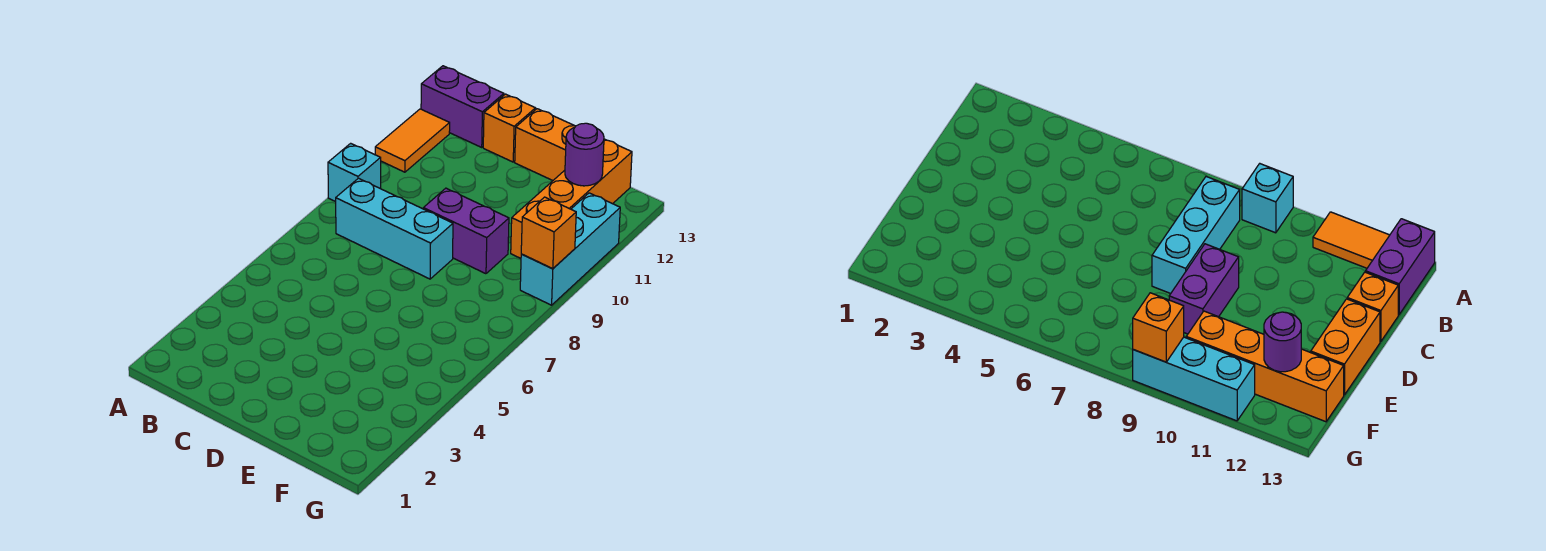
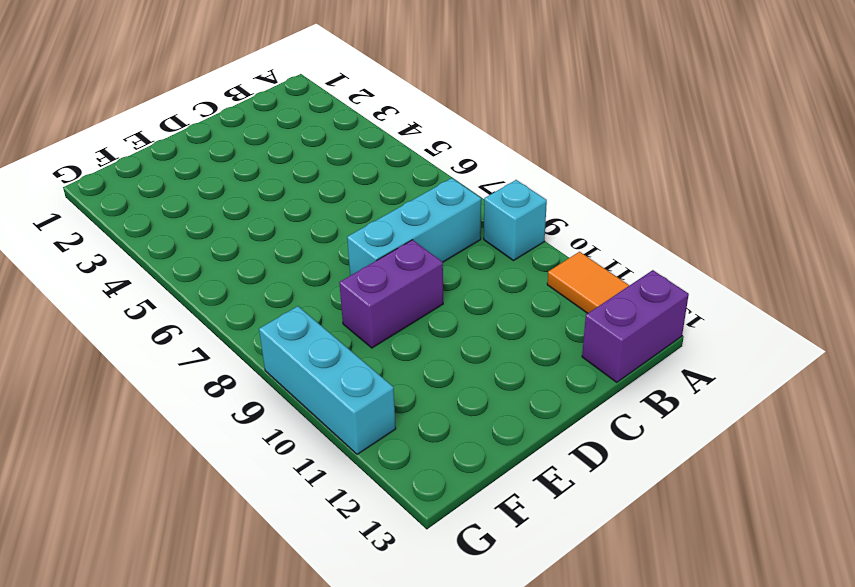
none -> orange brick C13 level 1
none -> orange brick D13:E13 level 1

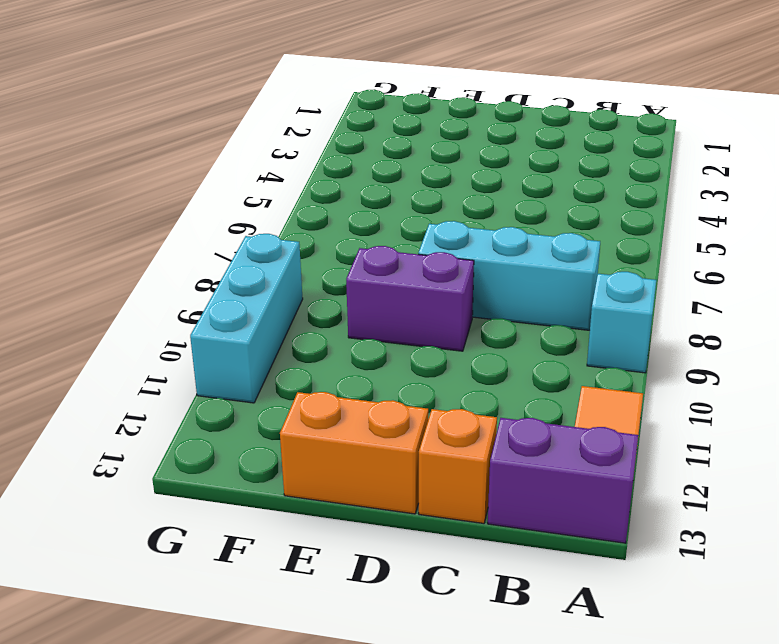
none -> orange brick F10:F13 level 1
none -> purple round brick F12 level 2

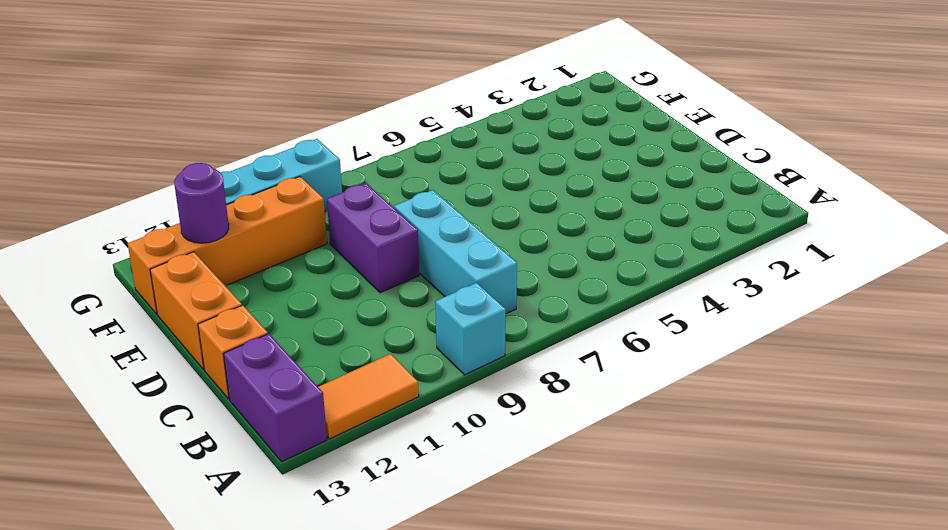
none -> orange brick G9 level 2

